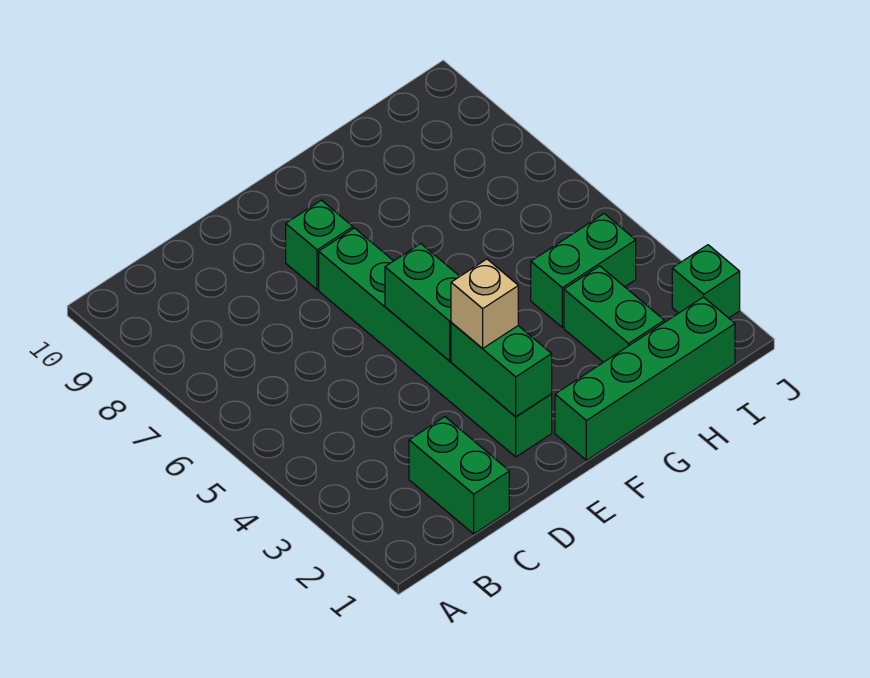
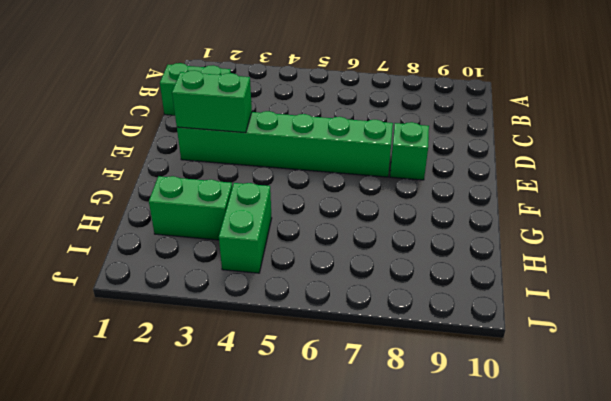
none -> green brick F1:I1 level 1
none -> green brick J2 level 1

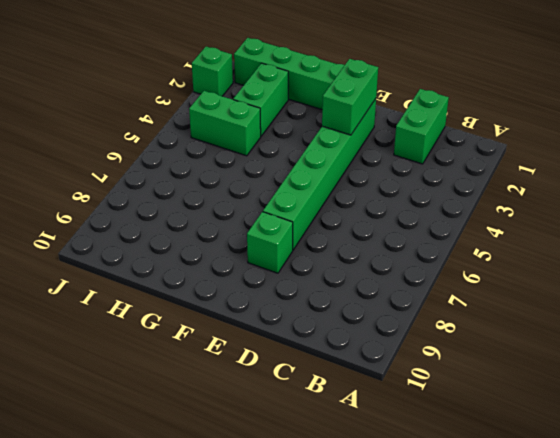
none -> green brick E4:E5 level 2
none -> tan brick E3 level 3

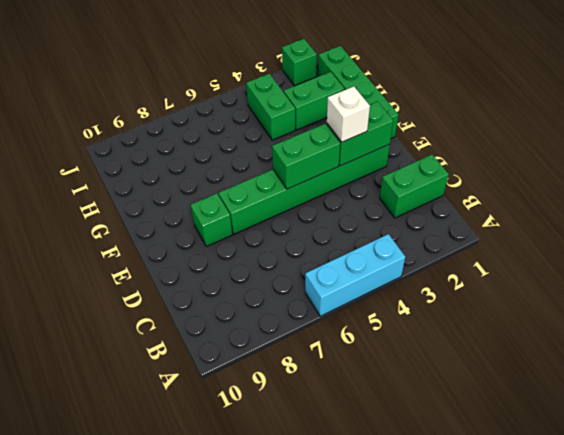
cyan brick A4:A6 level 1 -> none
white brick E3 level 3 -> tan brick E3 level 3

